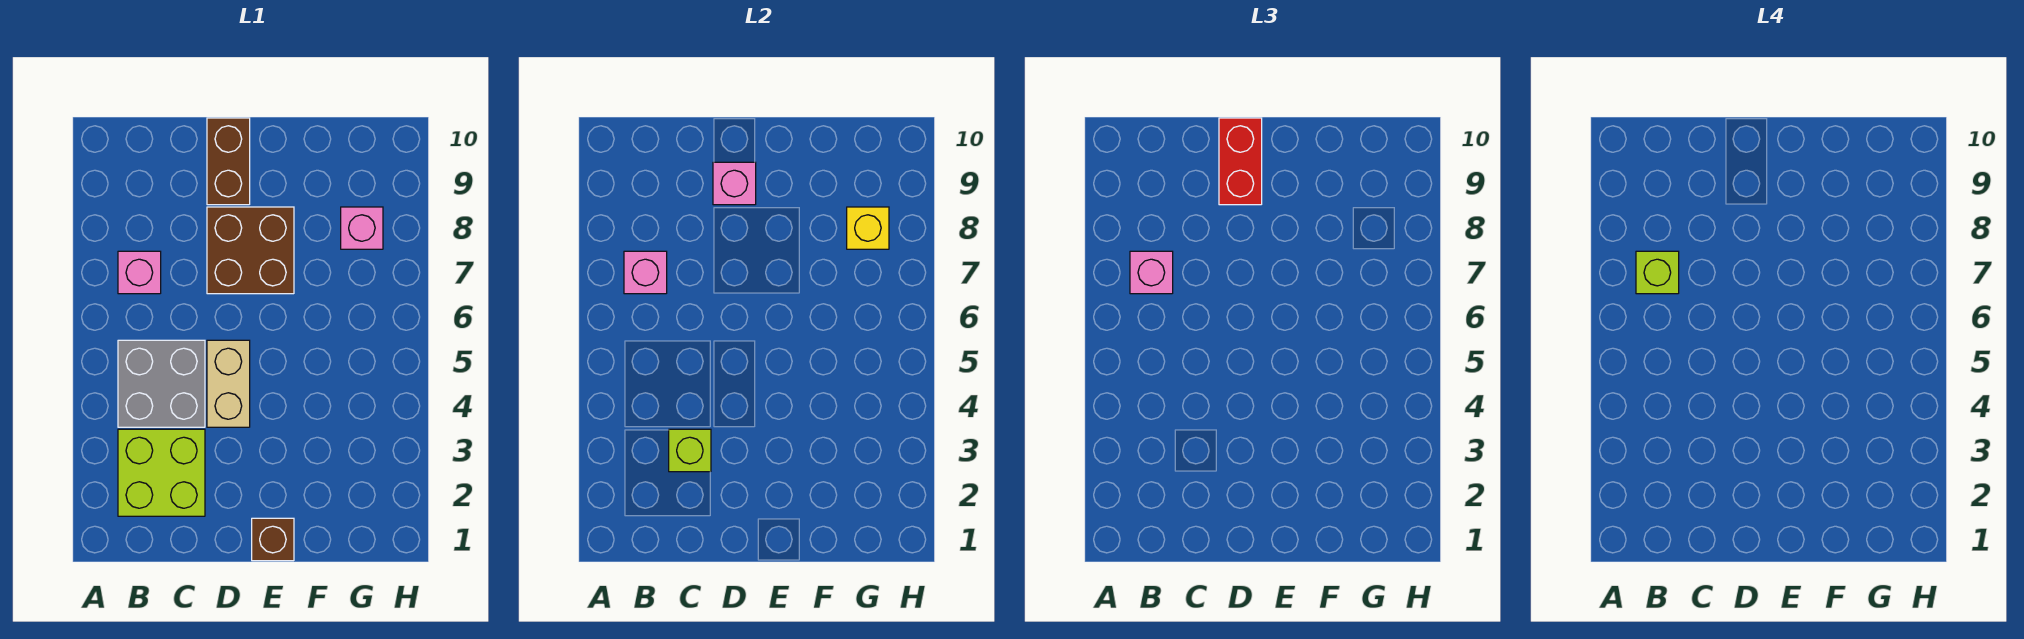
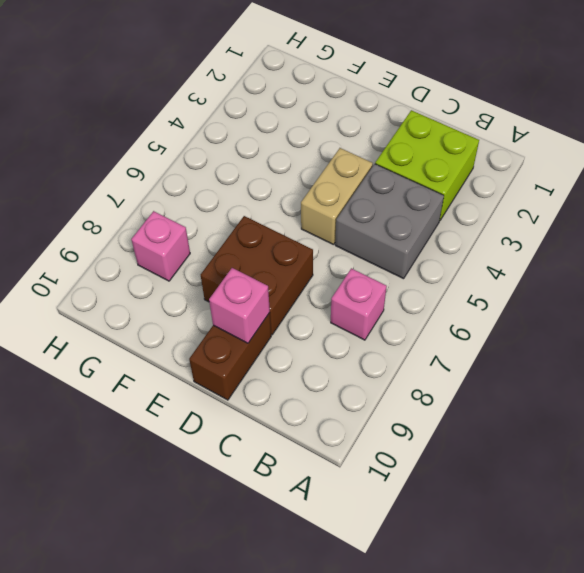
none -> brown brick E1 level 1
none -> pink brick B7 level 2
none -> lime brick C3 level 2

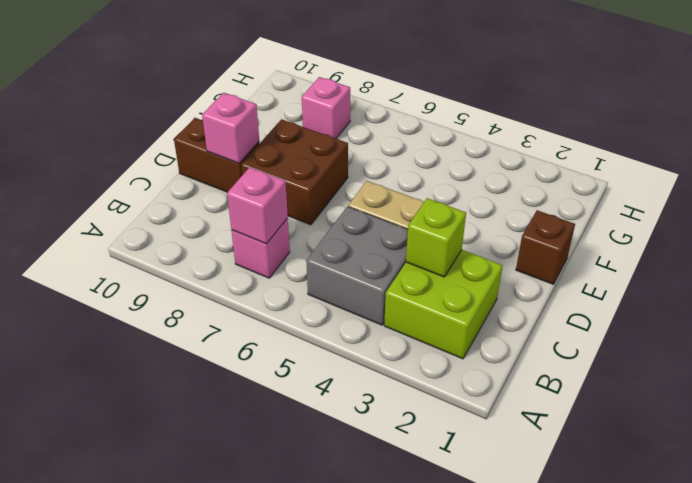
none -> yellow brick G8 level 2
none -> pink brick B7 level 3
none -> red brick D9:D10 level 3

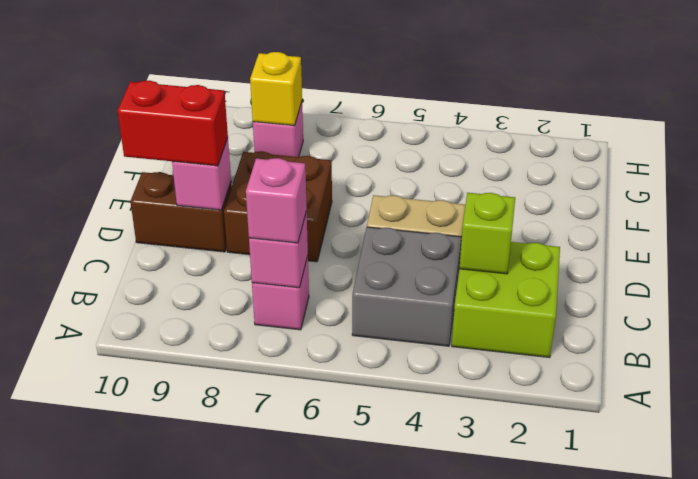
none -> brown brick E1 level 1
none -> lime brick B7 level 4

